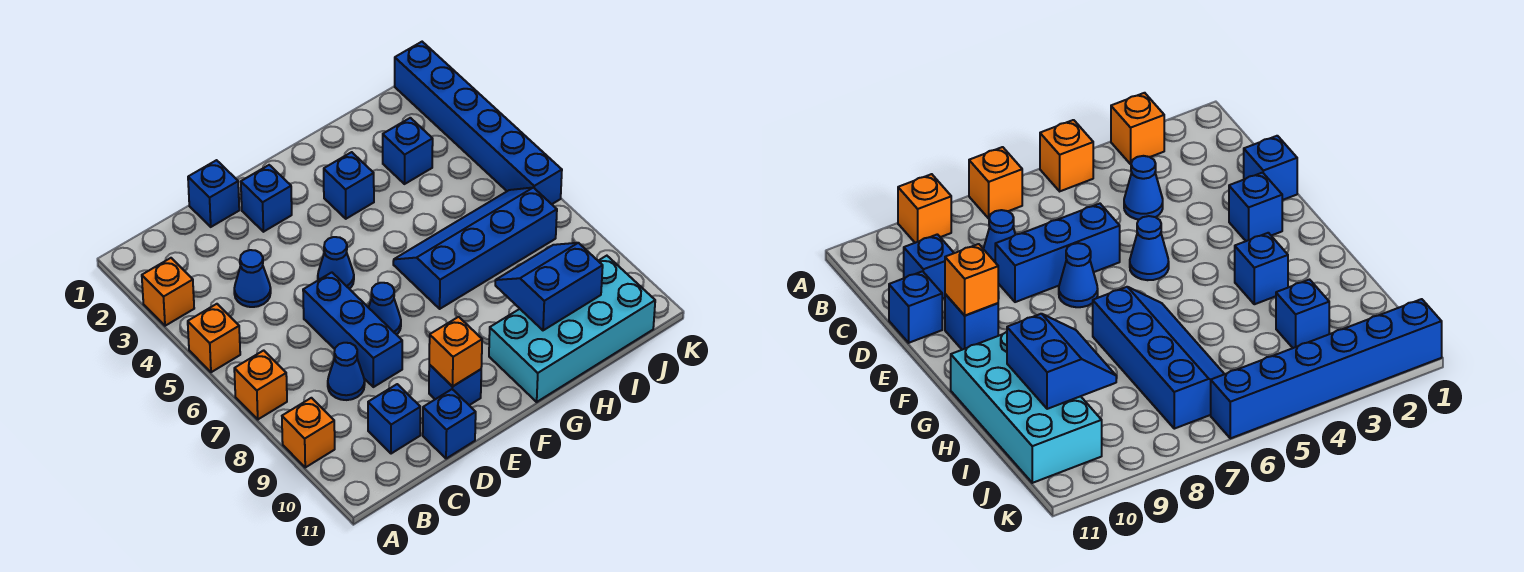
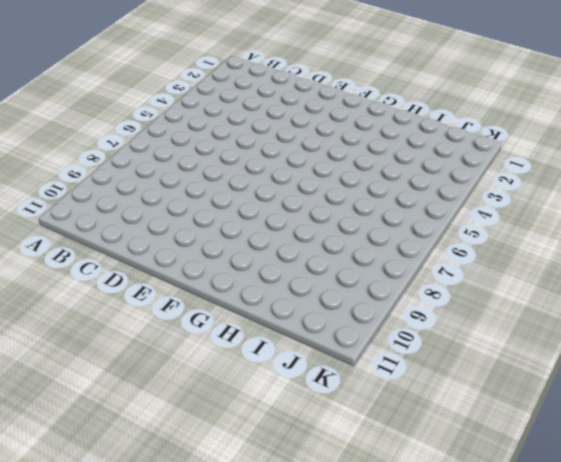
none -> orange brick A3 level 1
none -> orange brick A5 level 1
none -> orange brick A7 level 1

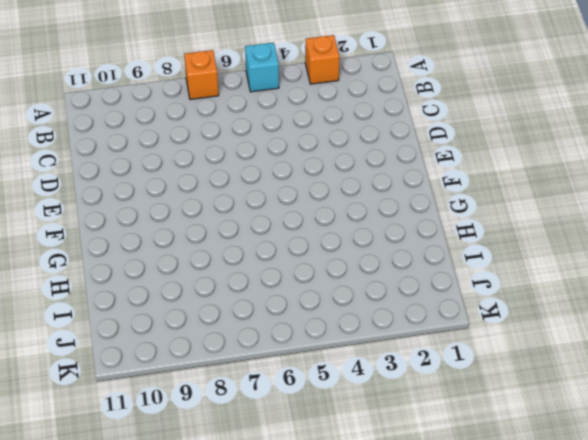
cyan brick A5 level 1 -> orange brick A5 level 1
none -> orange brick A9 level 1
none -> blue cone C4 level 1
none -> blue cone C8 level 1

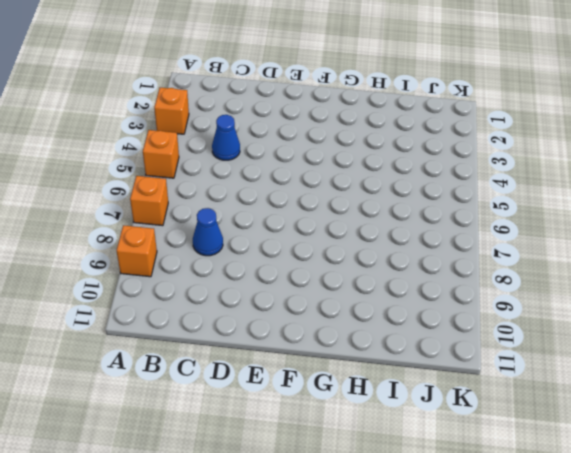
none -> blue brick C10 level 1
none -> blue brick D1 level 1
none -> blue brick D6:D8 level 1

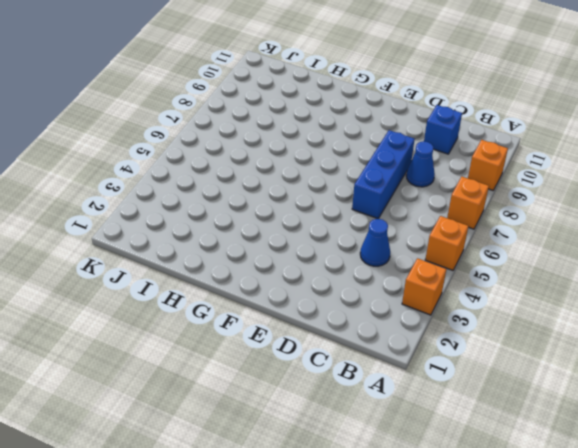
none -> blue brick D1 level 1
none -> blue brick D11 level 1
none -> blue brick E2 level 1

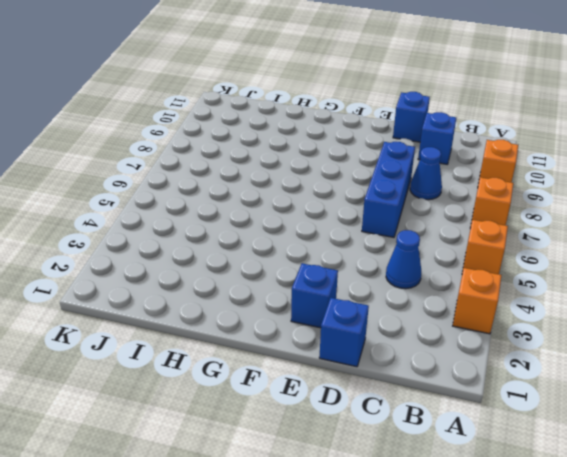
none -> blue cone E5 level 1
none -> blue cone E7 level 1
none -> blue brick E10 level 1

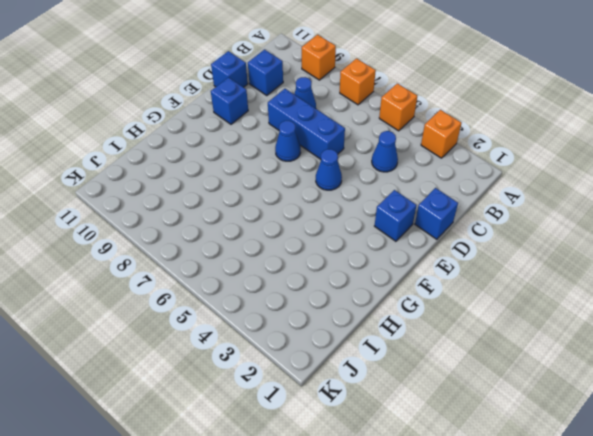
none -> blue brick G3 level 1
none -> blue slope G6:J7 level 1 top 7
none -> cyan brick G10:J11 level 1

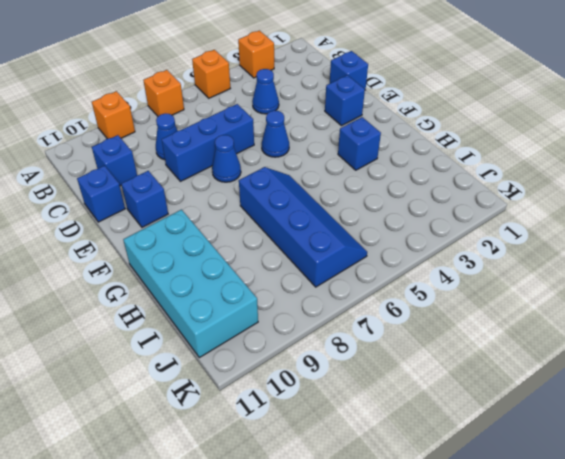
none -> blue brick I3 level 1
none -> blue brick K1:K6 level 1
none -> orange brick E10 level 2

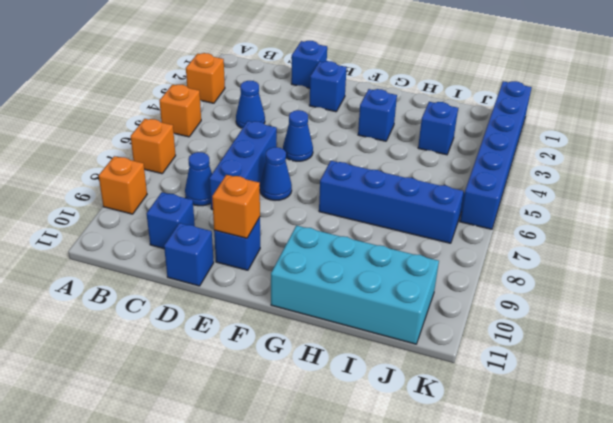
none -> blue slope H9:I10 level 2 top 10

